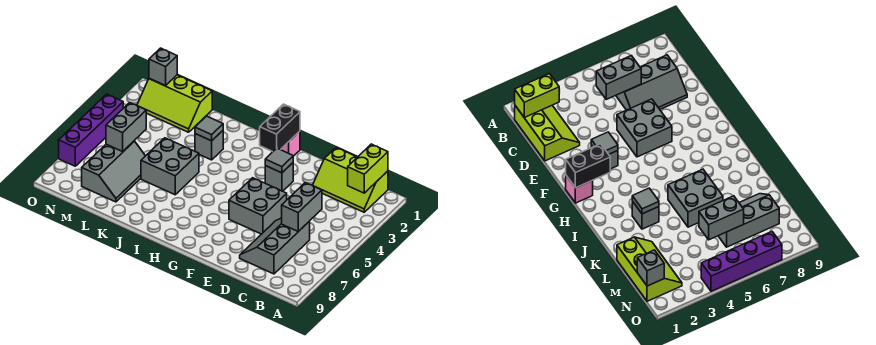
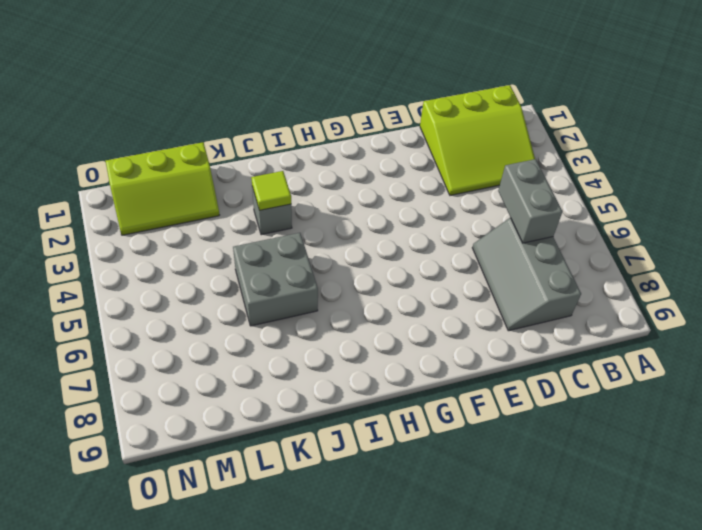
lime slope B1:D3 level 1 top 1 -> lime slope B1:D2 level 1 top 1
lime tile J3 level 2 -> grey tile J3 level 2
none -> grey brick E5:F6 level 1
none -> grey brick F3 level 1
none -> pink brick G1 level 1

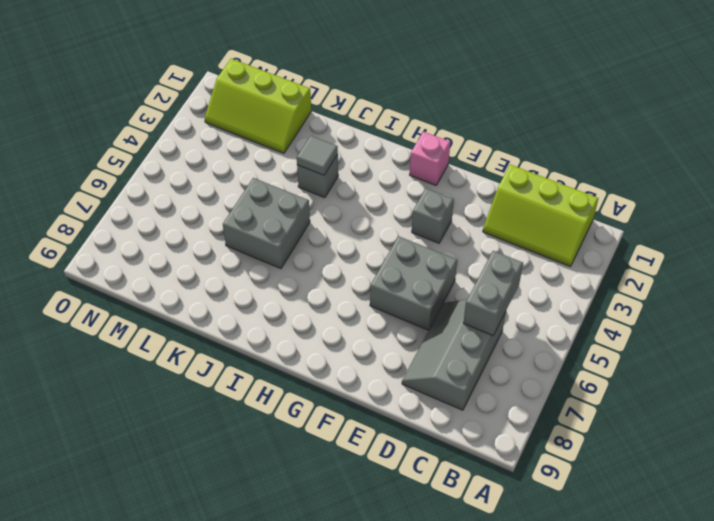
none -> grey slope L6:M8 level 1 top M
none -> purple brick O4:O7 level 1
none -> lime brick B1:B2 level 2

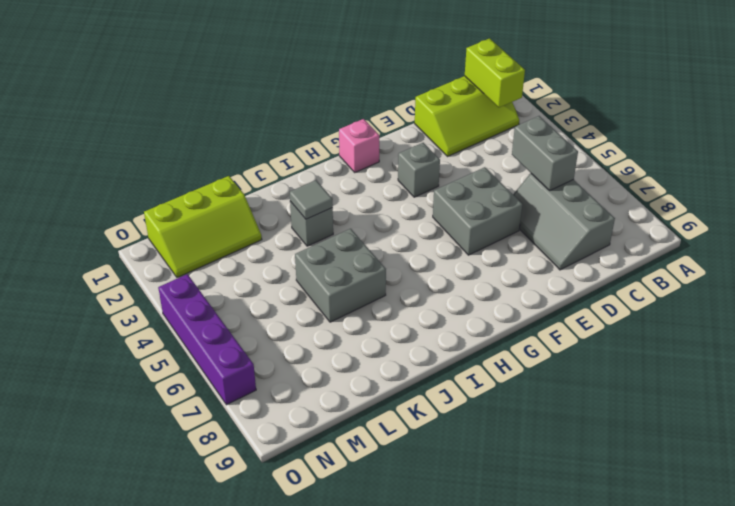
none -> grey slope L6:M8 level 1 top M
none -> grey tile F3 level 2
none -> black brick G1:G2 level 2

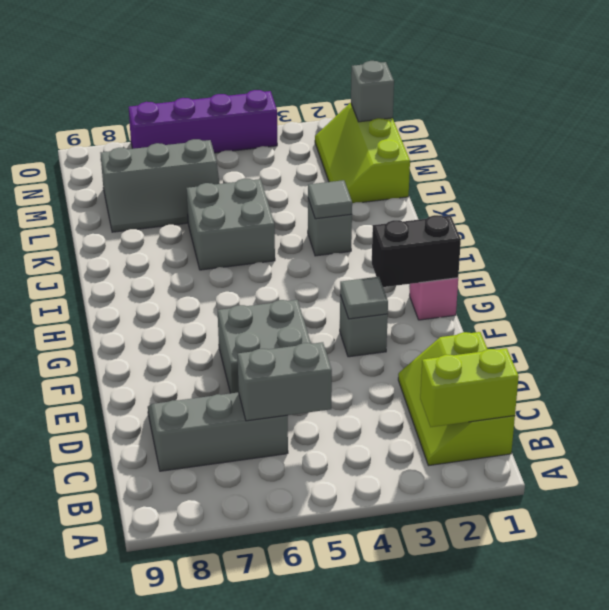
none -> grey brick M5:M6 level 2

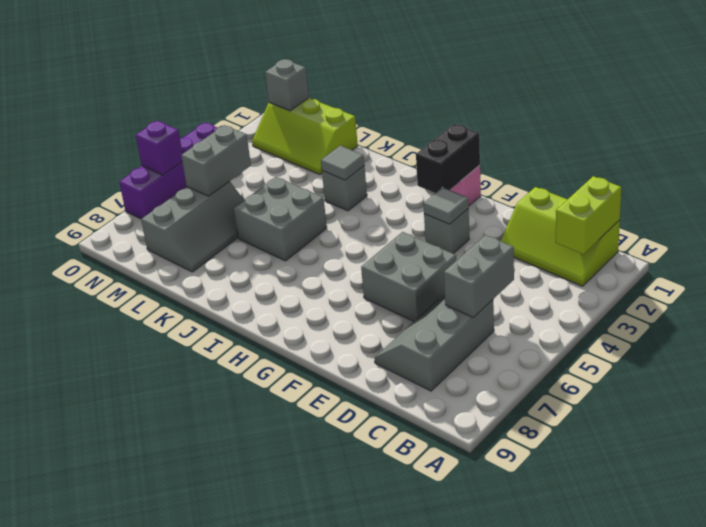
purple brick O6 level 2 -> none

